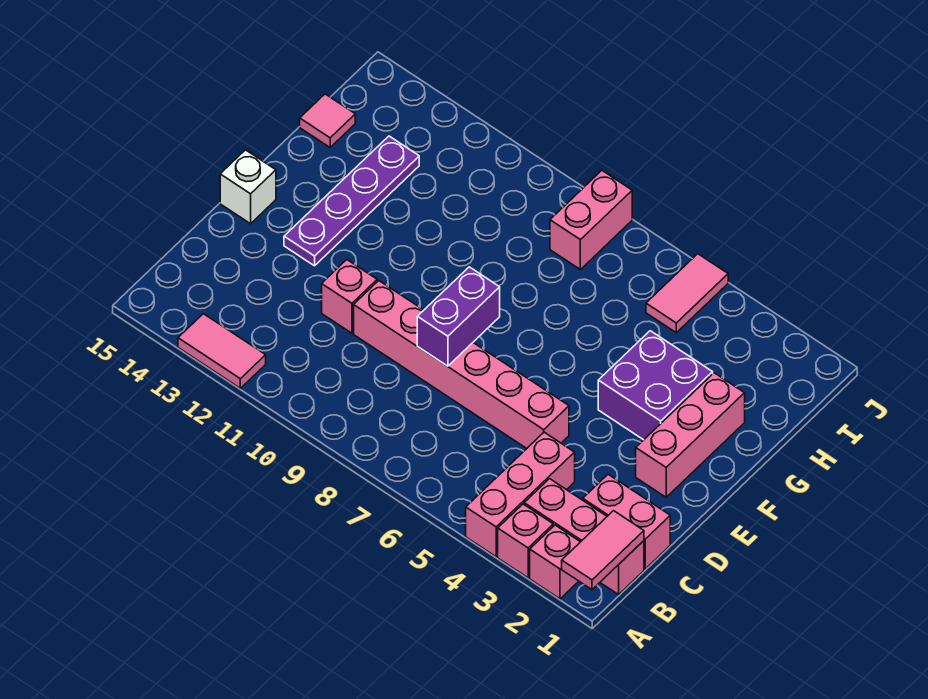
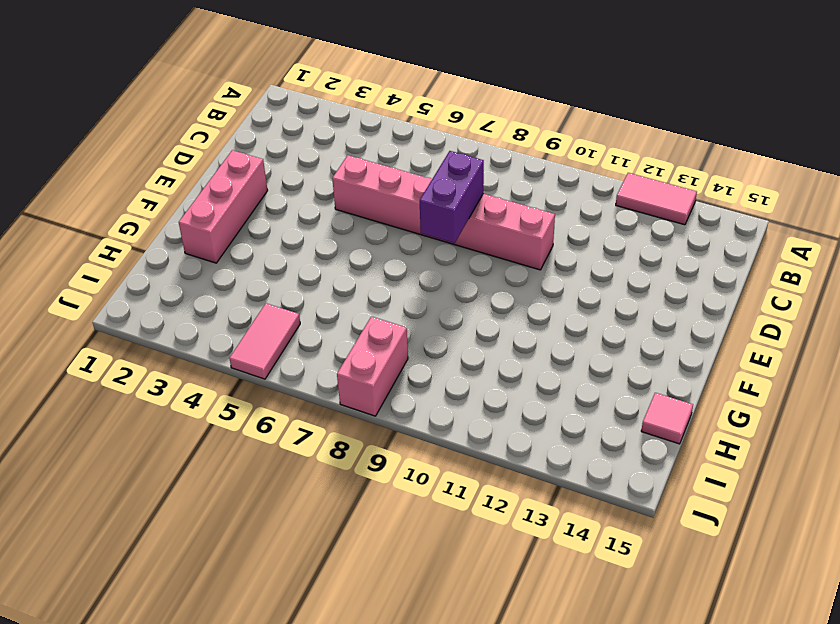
none -> pink brick A2 level 1
none -> pink brick A3 level 1
none -> pink brick A4:C4 level 1

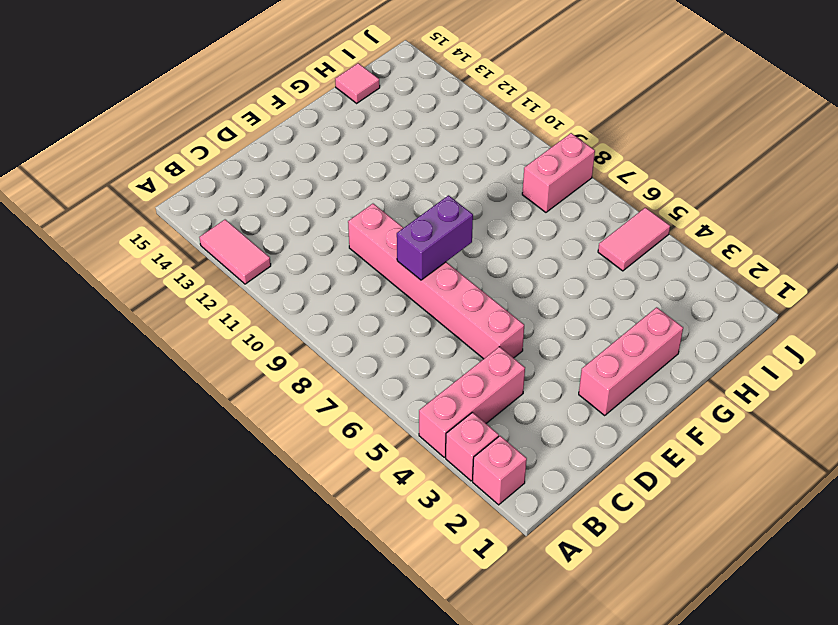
none -> pink brick B1:B3 level 1
none -> pink brick C1:C2 level 1
none -> pink brick D11 level 1

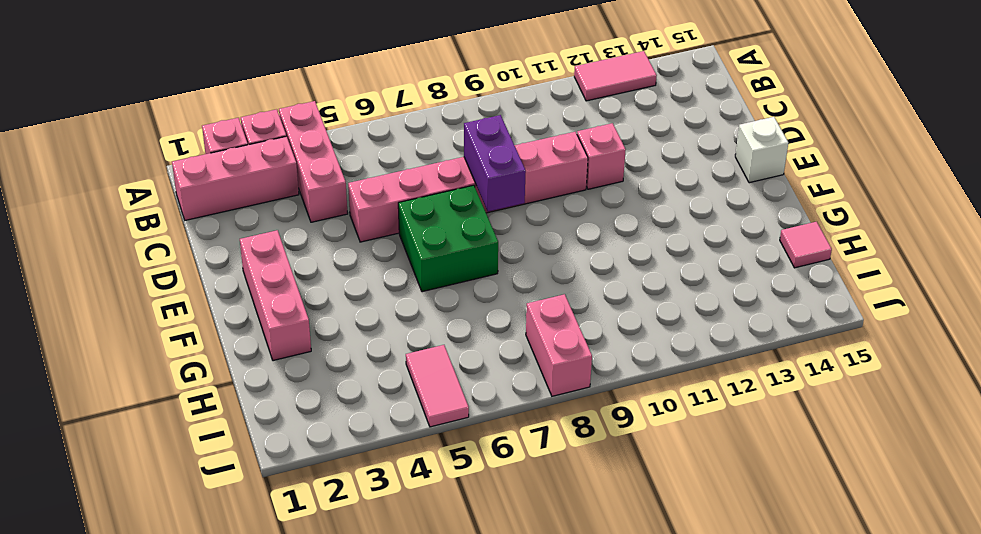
green brick E6:F7 level 1 -> none
none -> pink brick C1:C2 level 1
none -> purple plate E13:H13 level 1
none -> purple brick F3:G4 level 1

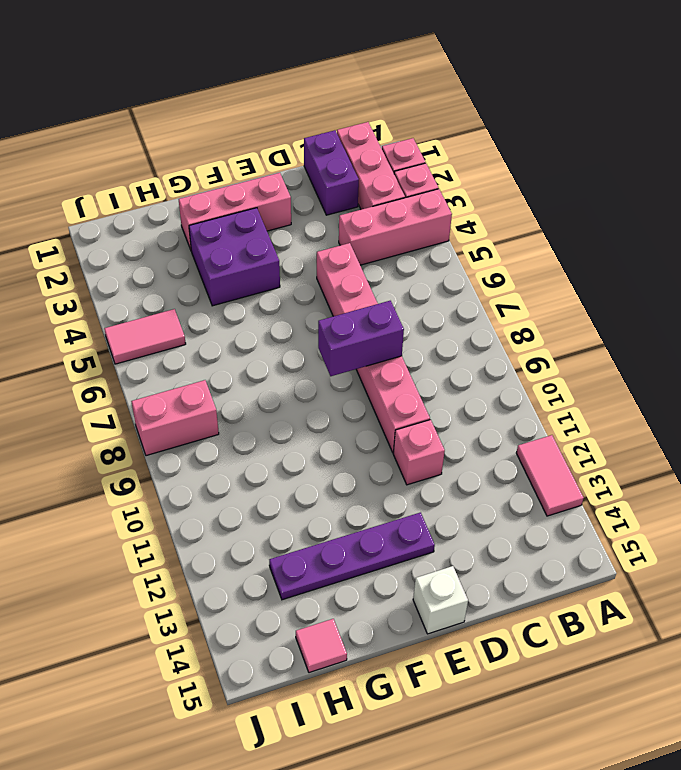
purple brick C1:C2 level 1 -> pink brick C1:C2 level 1
none -> pink tile A1:B1 level 2

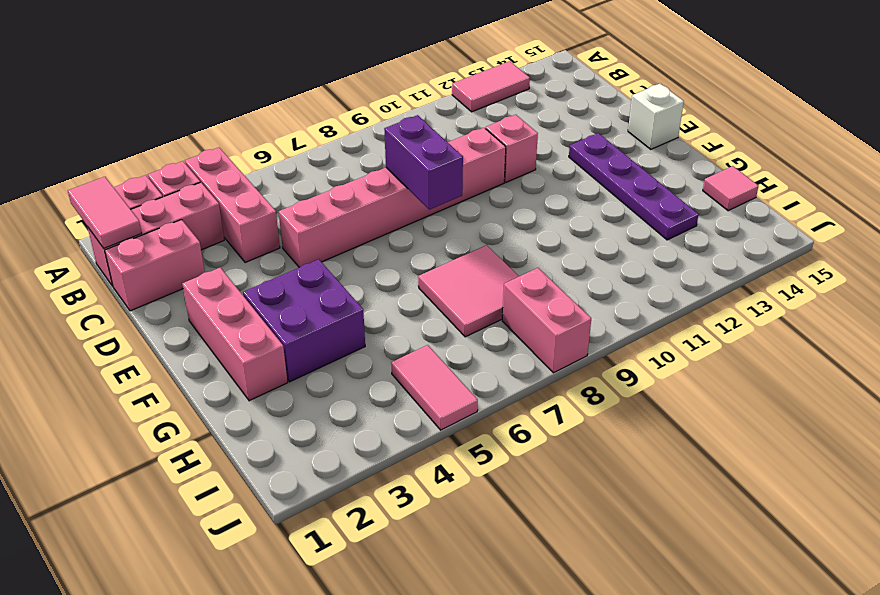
pink tile G7:H8 level 1 -> none

